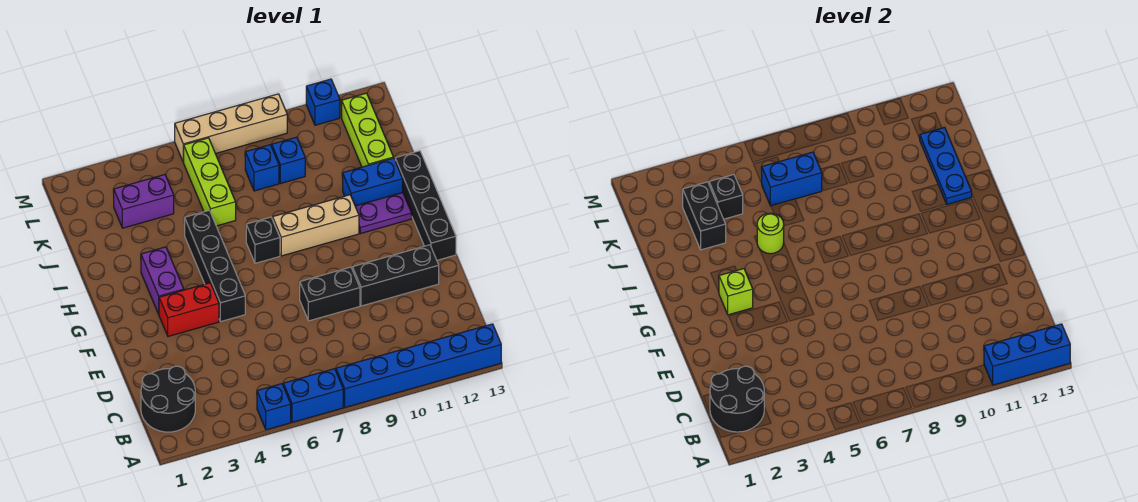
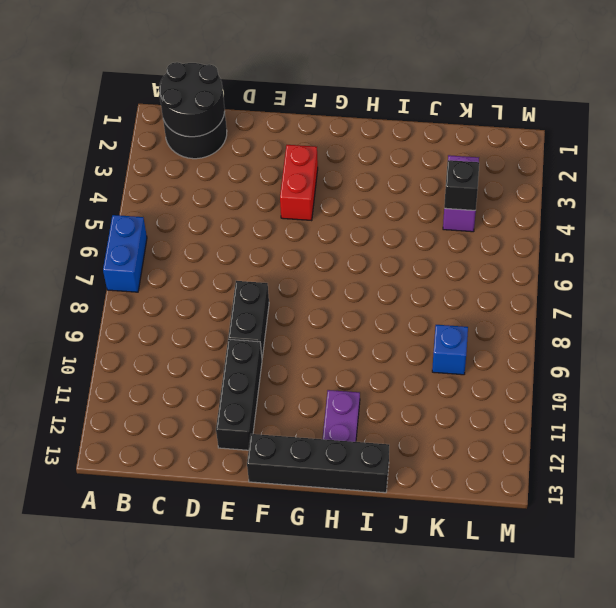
none -> blue brick A5 level 1
none -> blue brick A8:A13 level 1
none -> black brick F5:I5 level 1

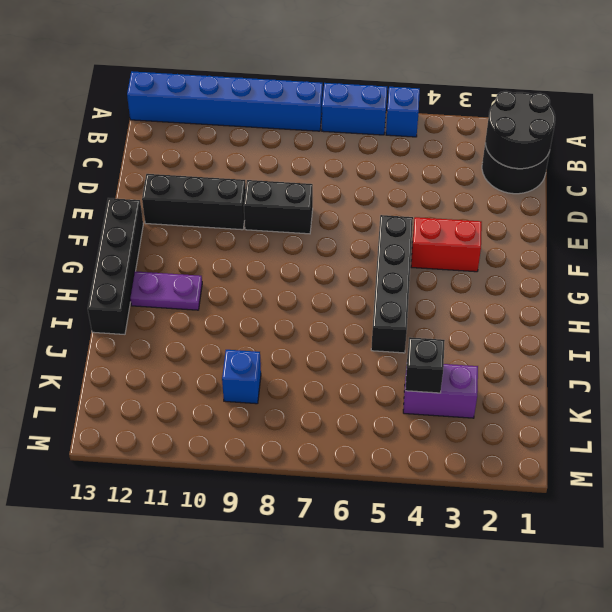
none -> purple brick G3:H3 level 1
none -> black brick H7 level 1
none -> tan brick H8:H10 level 1

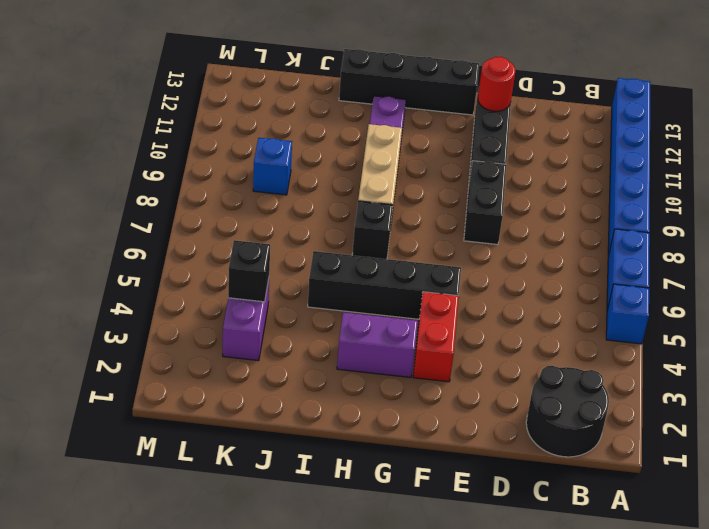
red round brick E12 level 2 -> none
none -> blue brick I11:I12 level 1
none -> lime brick J6:L6 level 1
none -> lime brick J12:L12 level 1

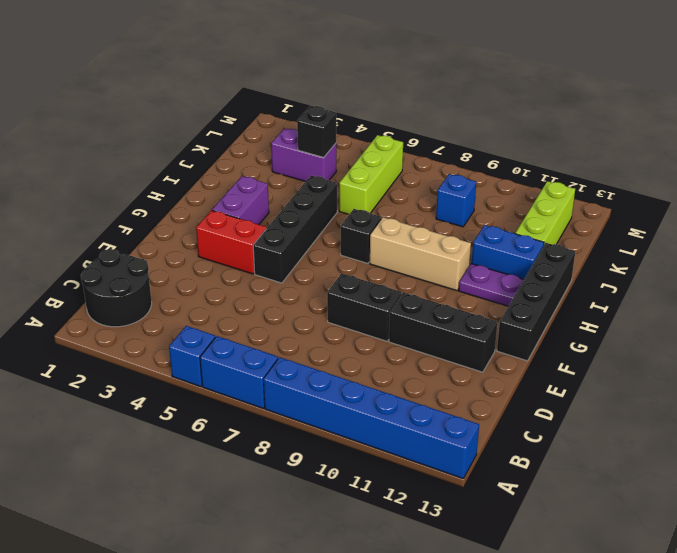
none -> blue brick K8 level 1
none -> tan brick M6:M9 level 1
none -> blue brick M11 level 1

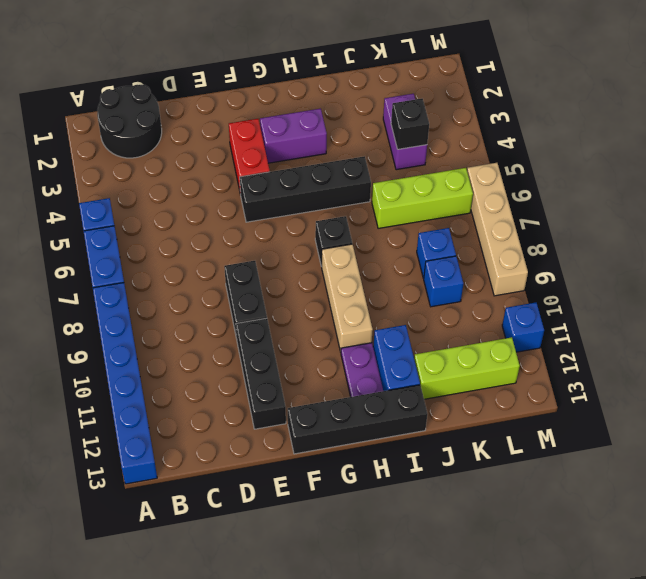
none -> blue brick A11:A13 level 2
none -> black round brick B1:C2 level 2
none -> lime brick G3 level 2

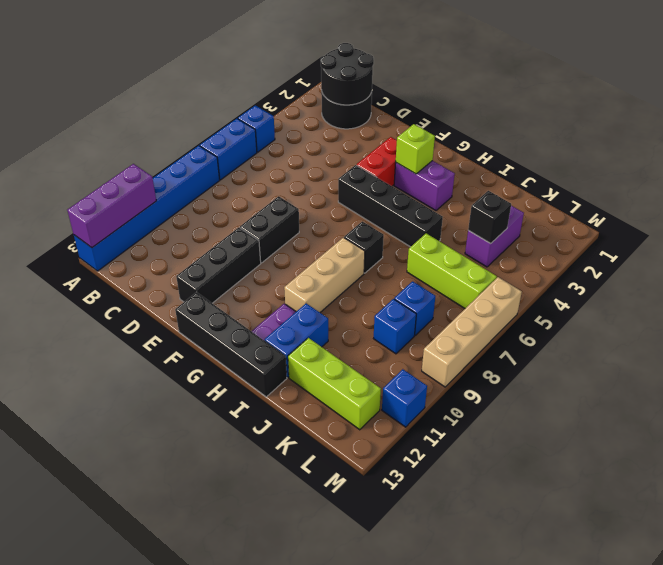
purple brick A11:A13 level 2 -> blue brick A11:A13 level 2
none -> lime round brick I5 level 2
none -> blue plate I12:K12 level 2
none -> black brick J3:K3 level 2

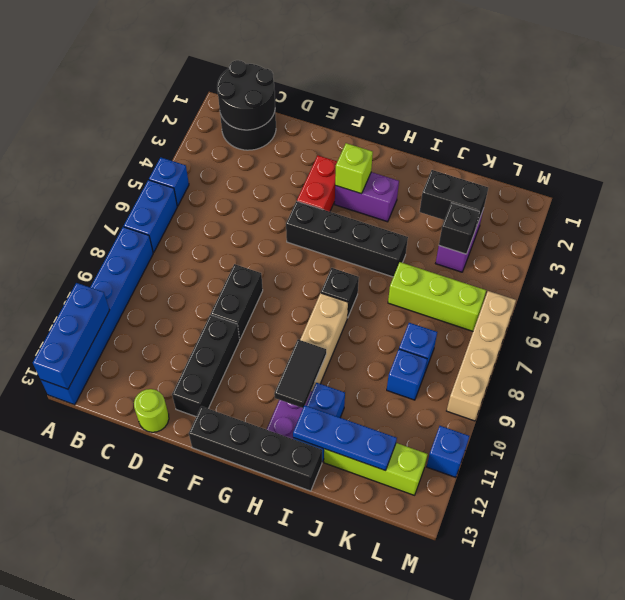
lime round brick D13 level 1 -> lime round brick I5 level 2
black tile H10:H11 level 2 -> none
none -> blue brick K6:K7 level 2

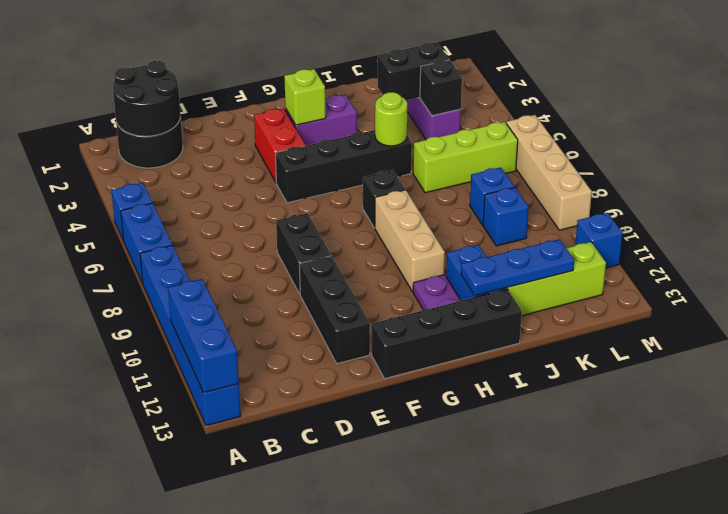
none -> blue brick K6:K7 level 2

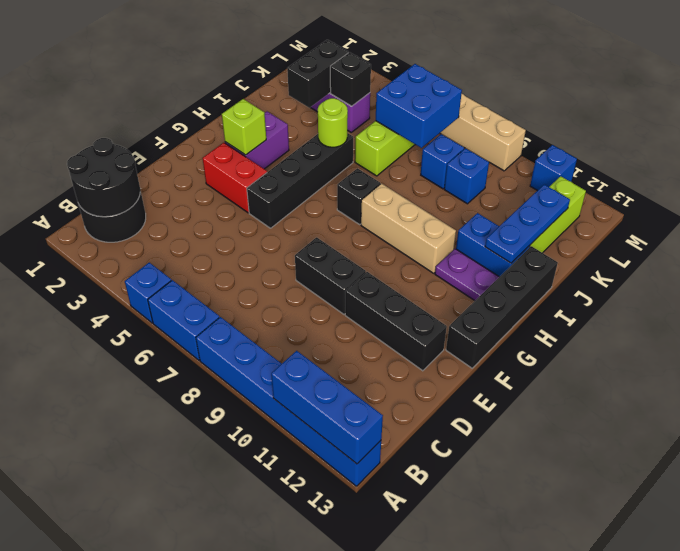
blue brick K6:L7 level 2 -> blue brick K6:K7 level 2

